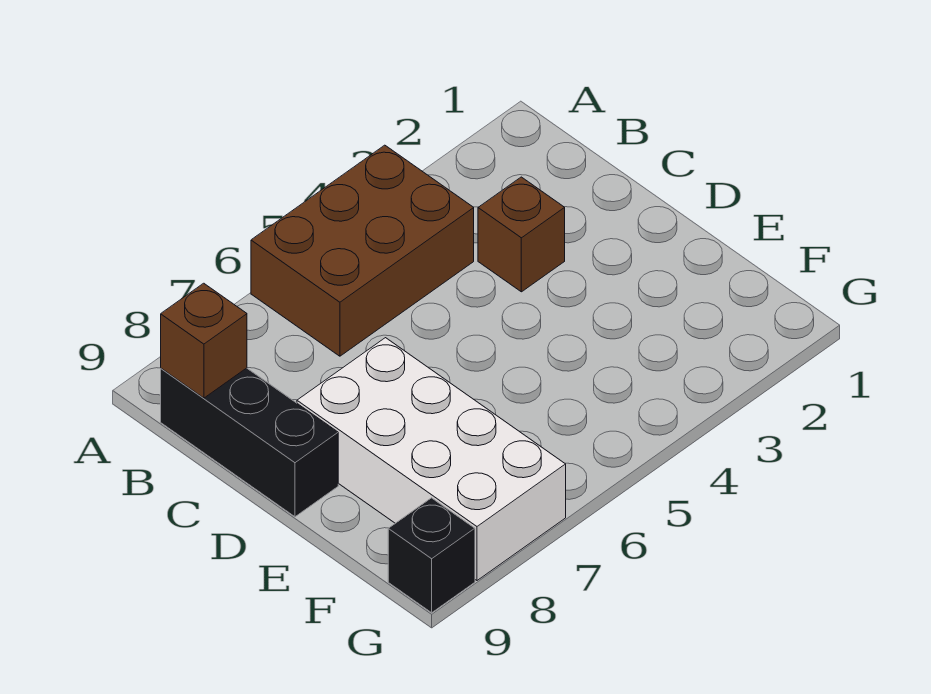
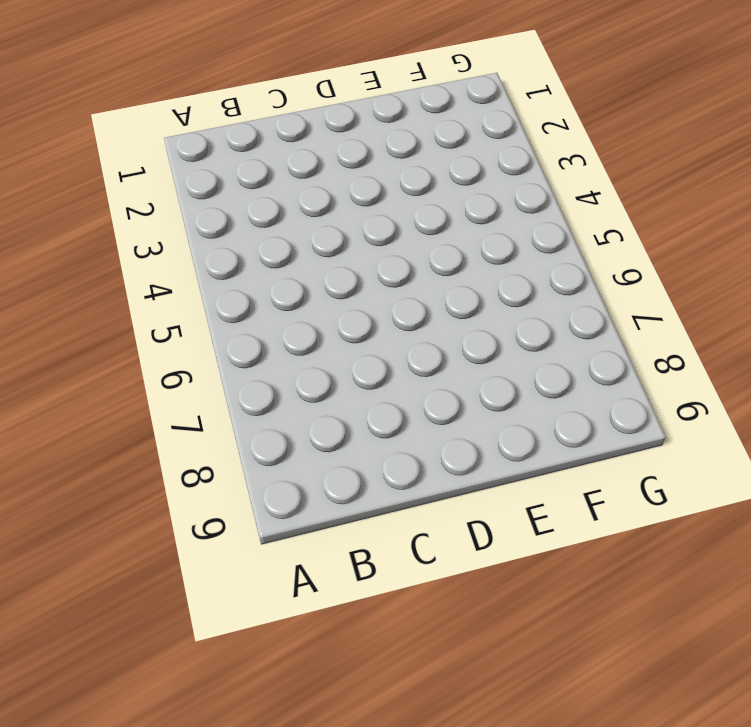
none -> brown brick A4:B6 level 1
none -> black brick B9:D9 level 1

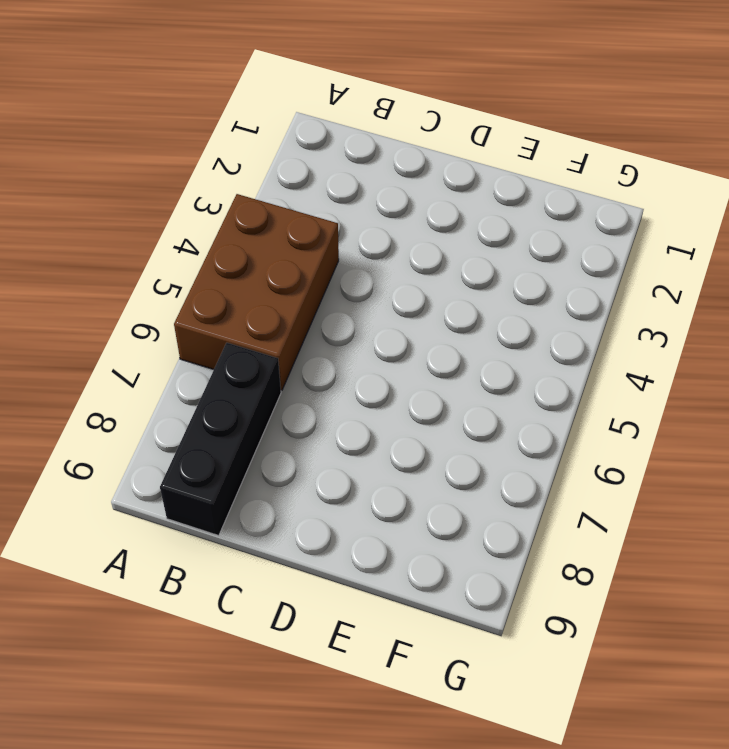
black brick B7:B9 level 1 -> black brick B9:D9 level 1
none -> brown brick C3 level 1
none -> white brick D7:G8 level 1

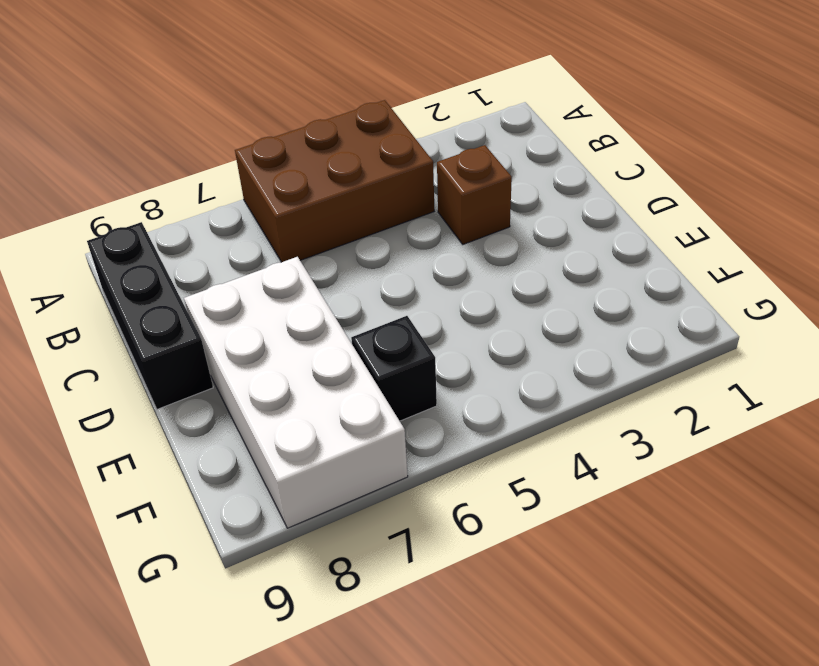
black brick F6 level 1 -> black brick G9 level 1
none -> brown brick B9 level 2

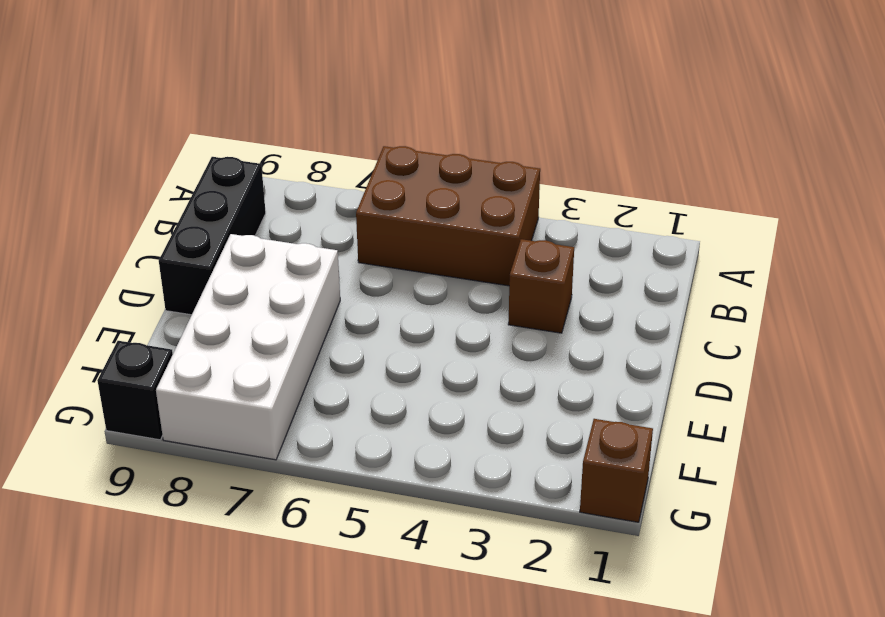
brown brick G1 level 1 -> brown brick B9 level 2

